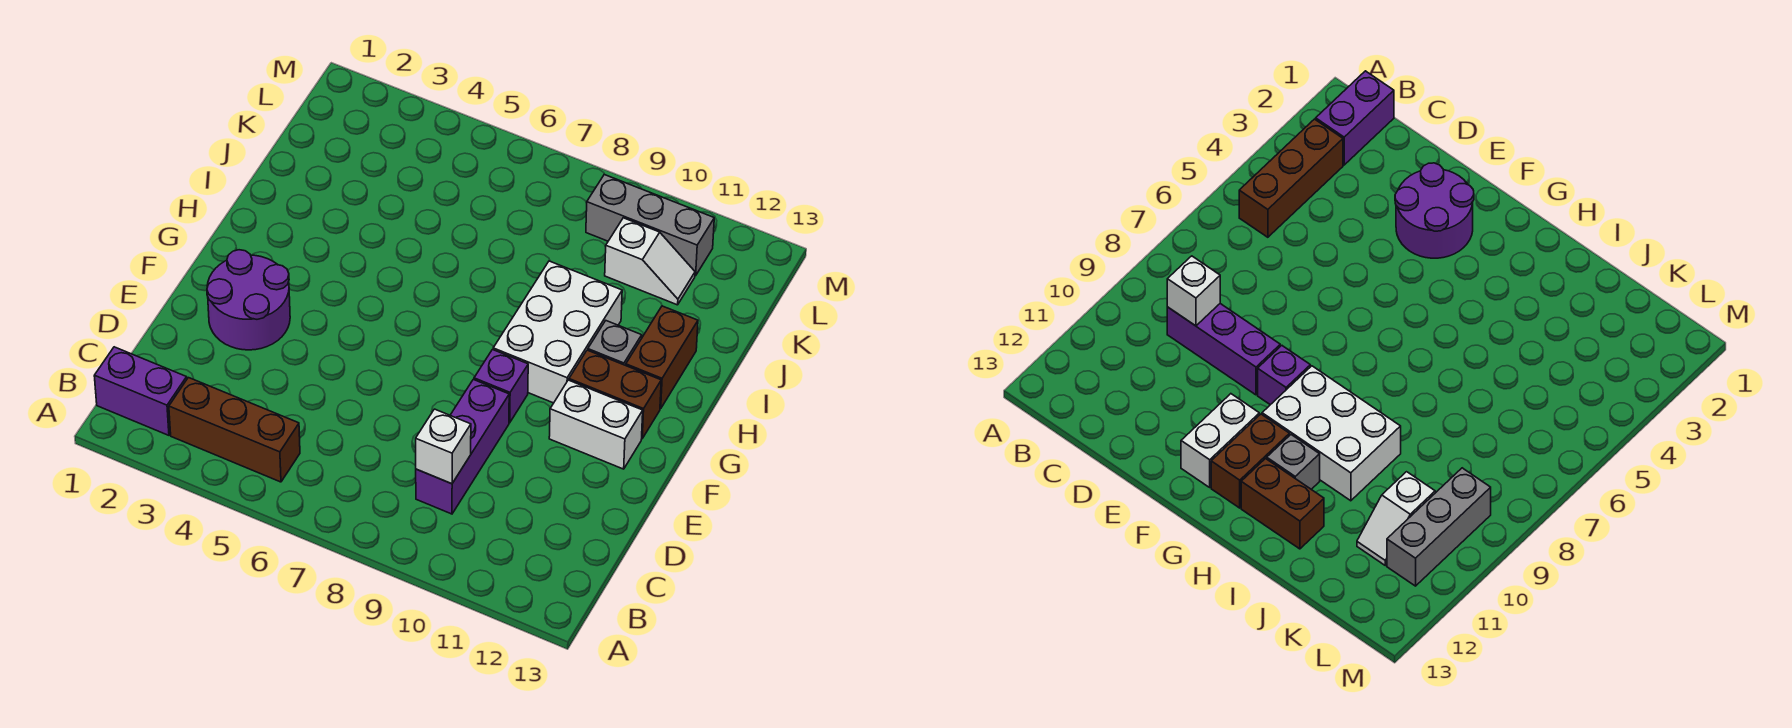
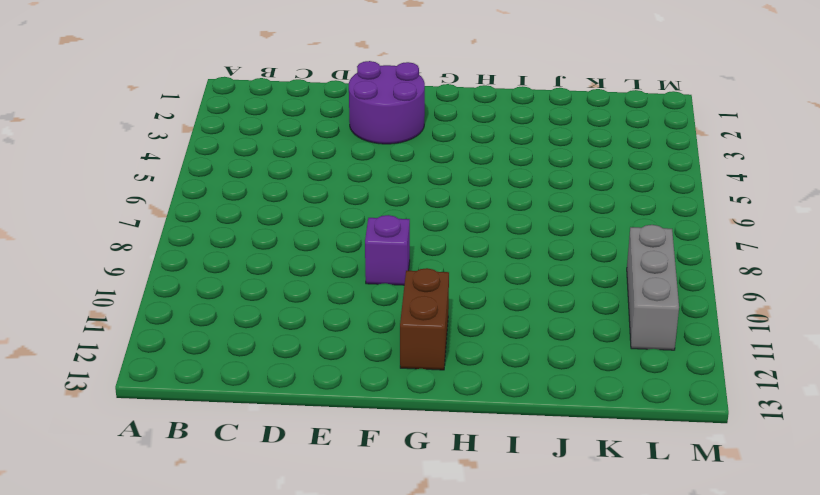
none -> purple brick B1:B2 level 1
none -> brown brick B3:B5 level 1
none -> purple brick C9:E9 level 1

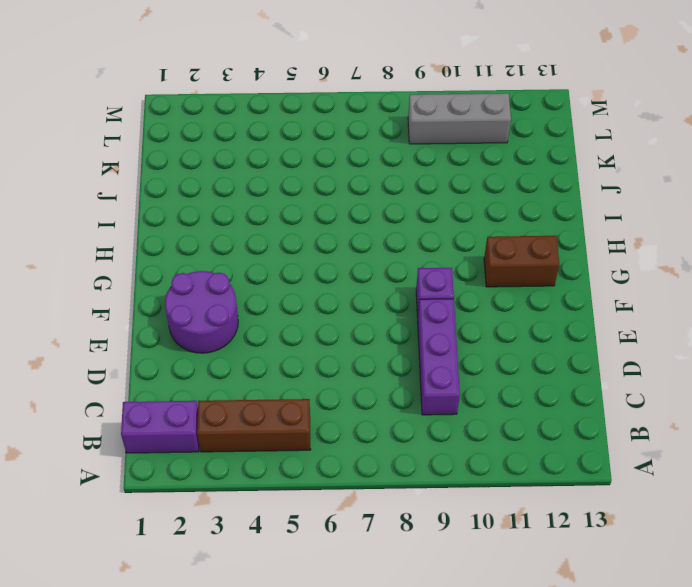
none -> white brick F11:F12 level 1
none -> white brick G9:I10 level 1
none -> grey brick H11 level 1

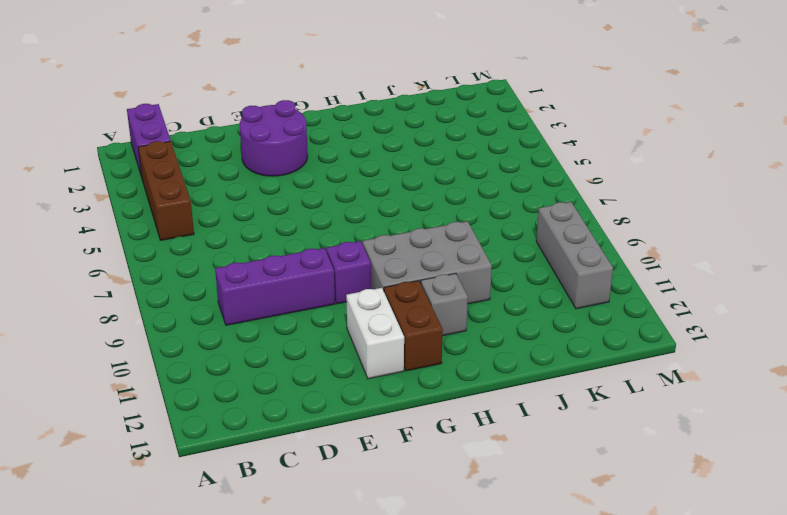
grey brick G9:I10 level 1 -> white brick G9:I10 level 1
none -> brown brick H12:I12 level 1
none -> white slope K10:K11 level 1 top 10
none -> white brick C9 level 2

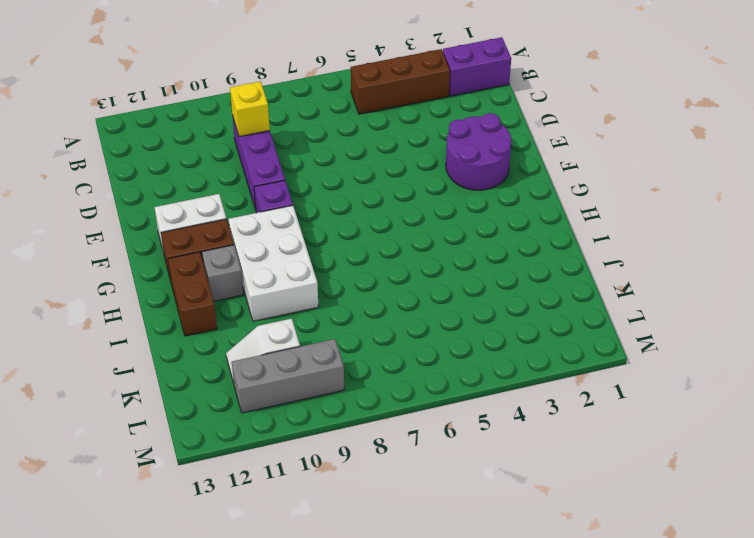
yellow brick C9 level 2 -> white brick C9 level 2

